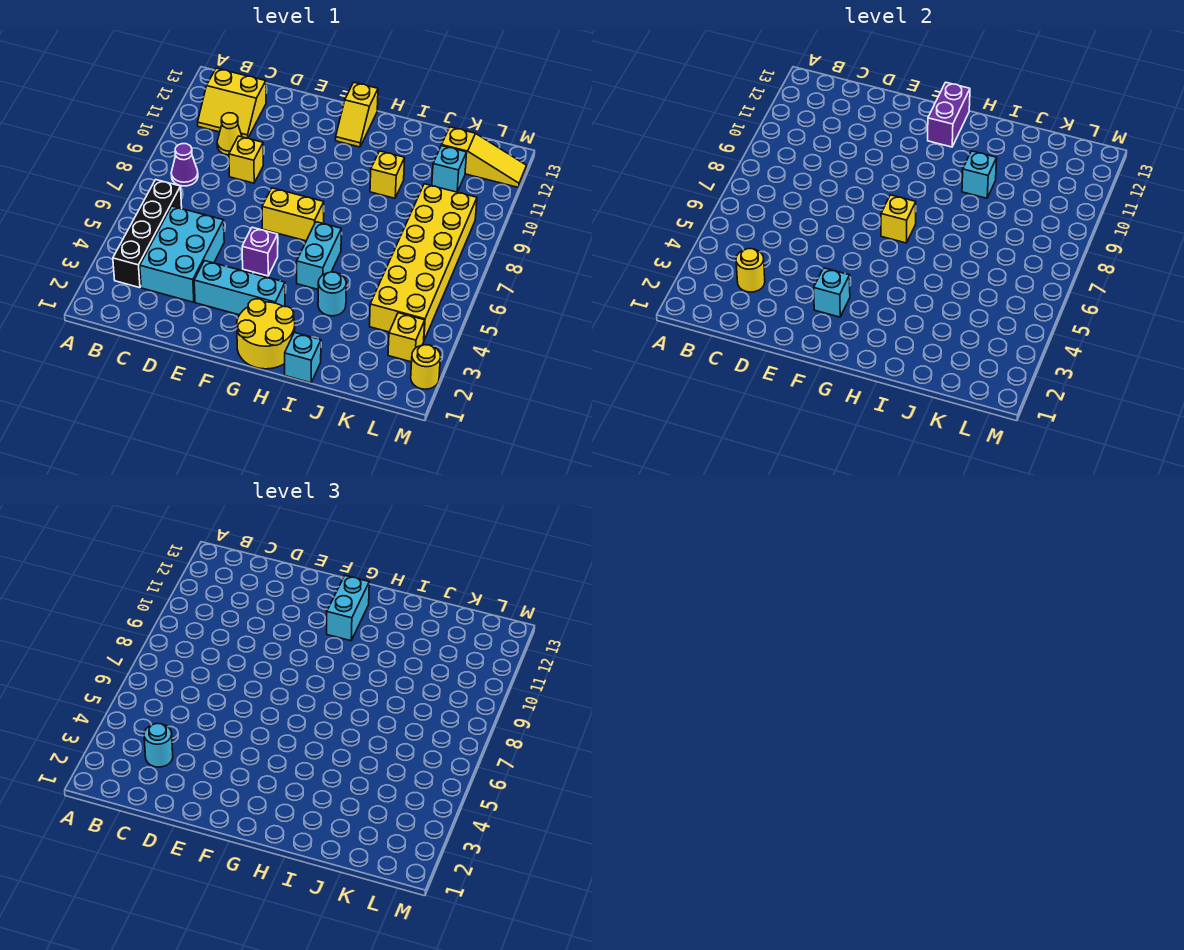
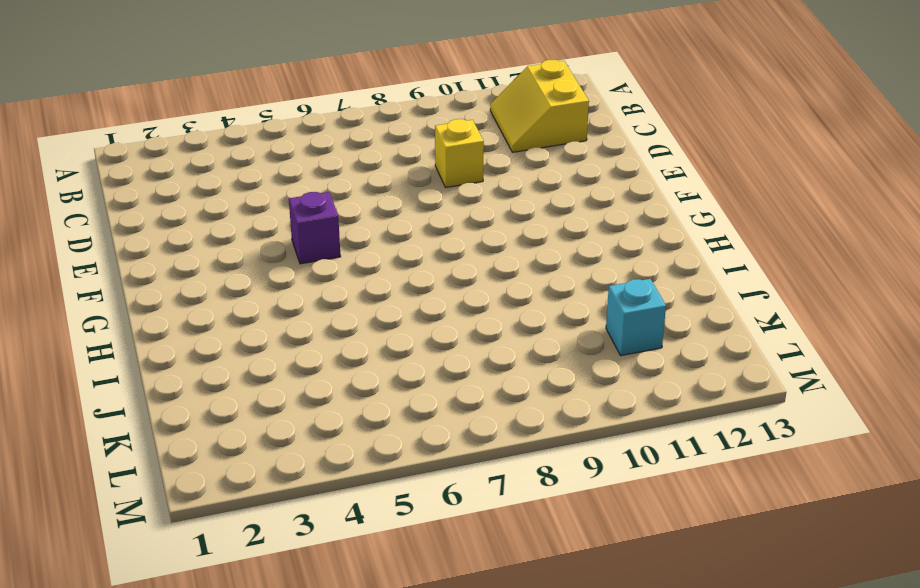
none -> black brick B3:B6 level 1
none -> purple cone B8 level 1
none -> cyan brick C3:D5 level 1

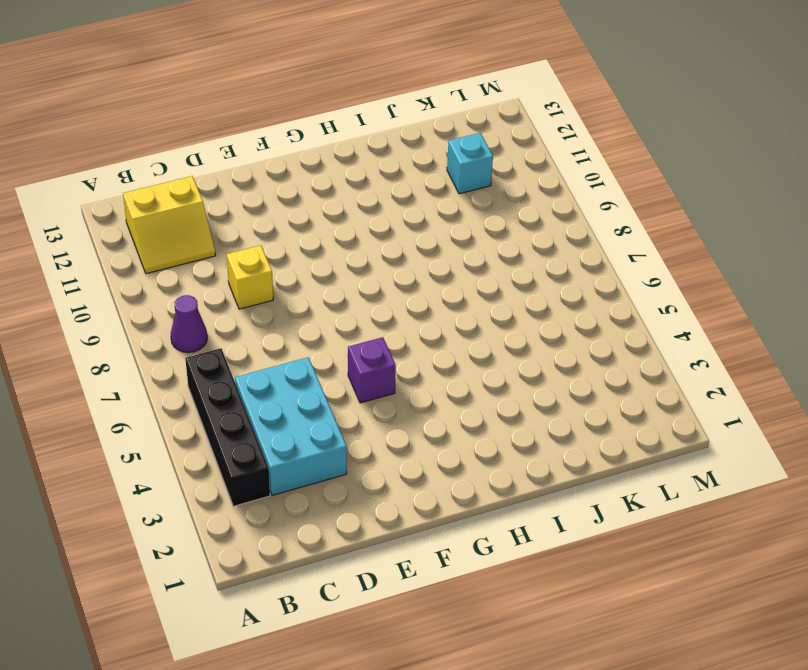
none -> yellow cone C10 level 1
none -> cyan brick E3:G3 level 1
none -> yellow brick F7:G7 level 1

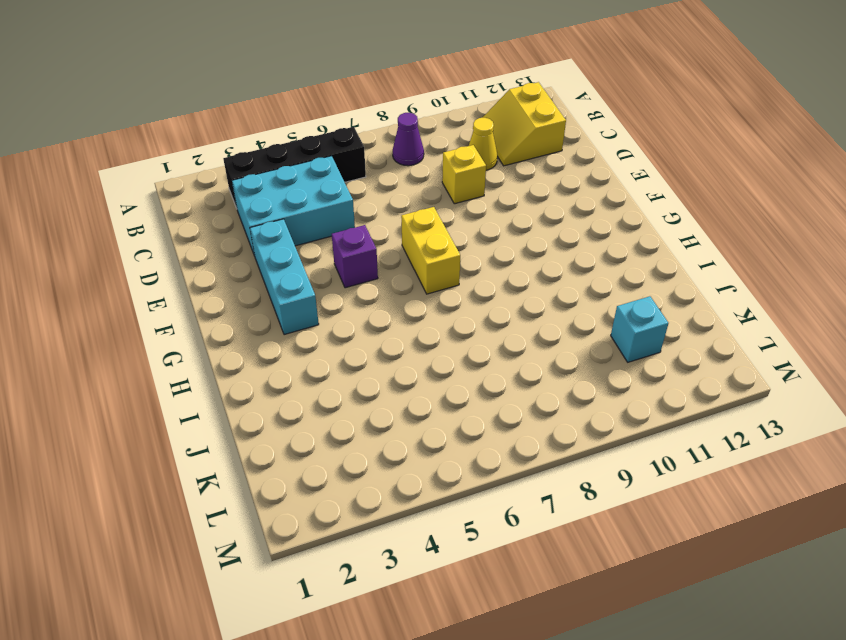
none -> yellow round brick G1:H2 level 1
none -> yellow slope G12:G13 level 1 top 13
none -> cyan brick H5:H6 level 1

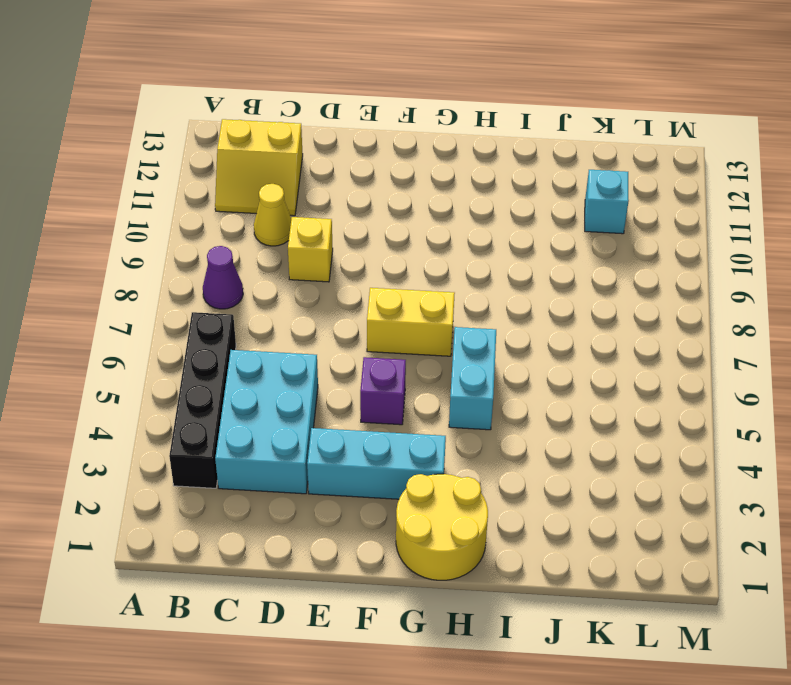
none -> yellow slope G12:G13 level 1 top 13
none -> cyan brick I1 level 1
none -> cyan round brick I4 level 1

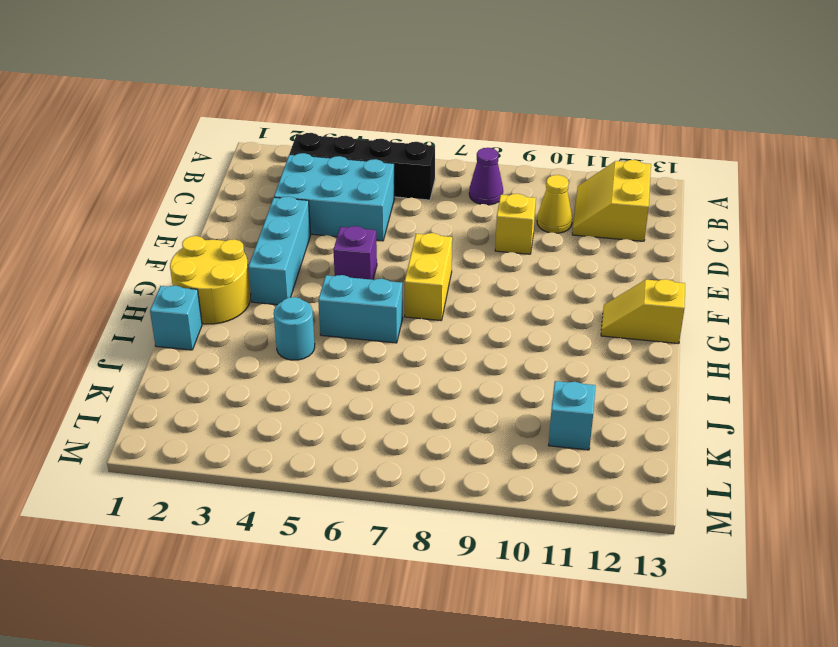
none -> yellow brick I10 level 1
none -> yellow brick K4:L9 level 1
none -> yellow slope K12:M12 level 1 top K

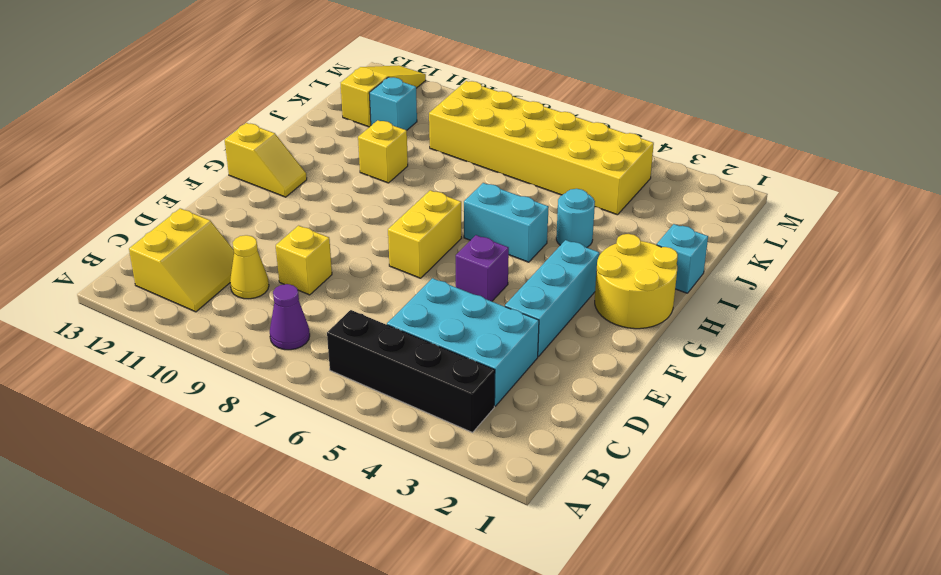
none -> yellow brick L3 level 1
none -> yellow round brick M2 level 1
none -> yellow round brick C3 level 2

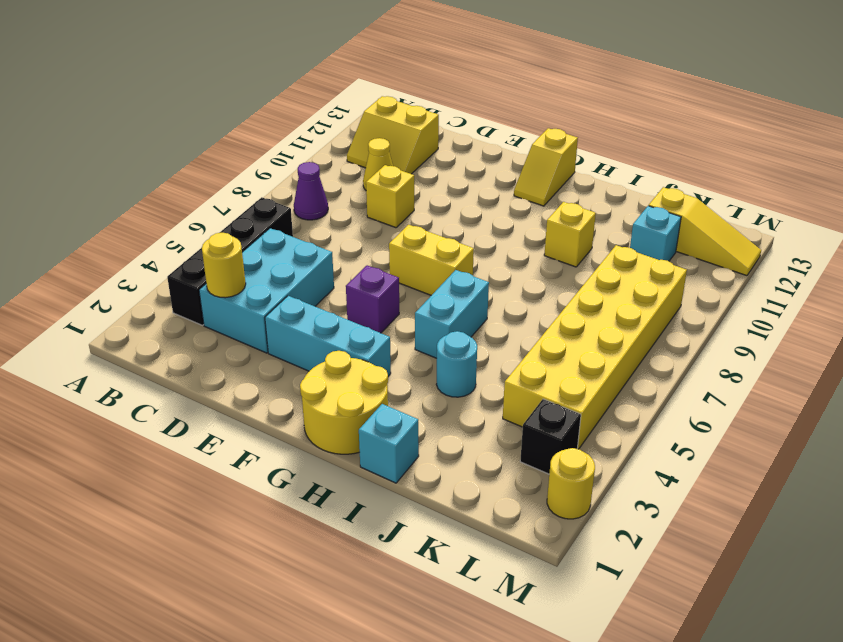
black brick L3 level 1 -> yellow brick L3 level 1
none -> cyan brick F3 level 2
none -> yellow brick G7 level 2
none -> purple brick G12:G13 level 2

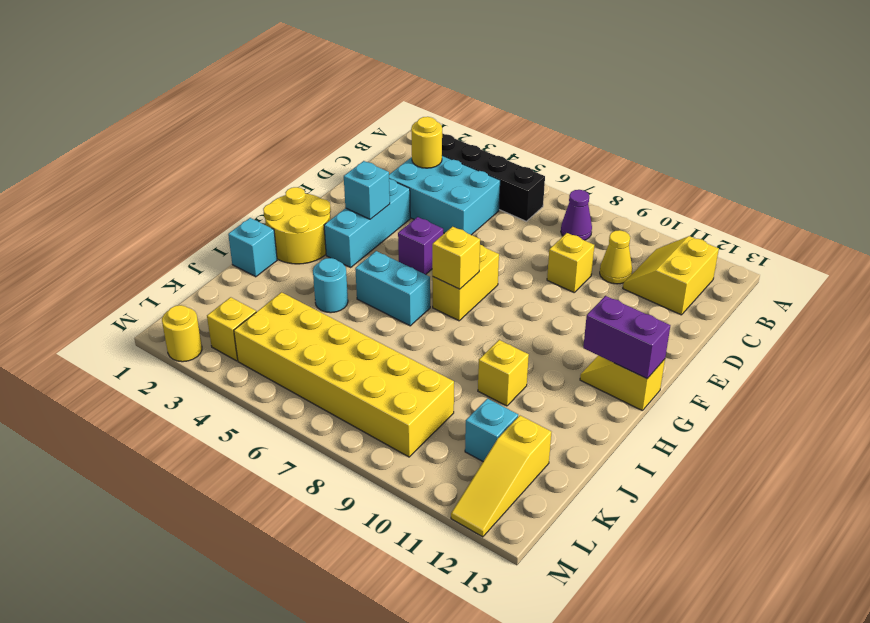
none -> cyan brick I10 level 2
none -> cyan round brick C3 level 3
none -> cyan brick G11:G12 level 3

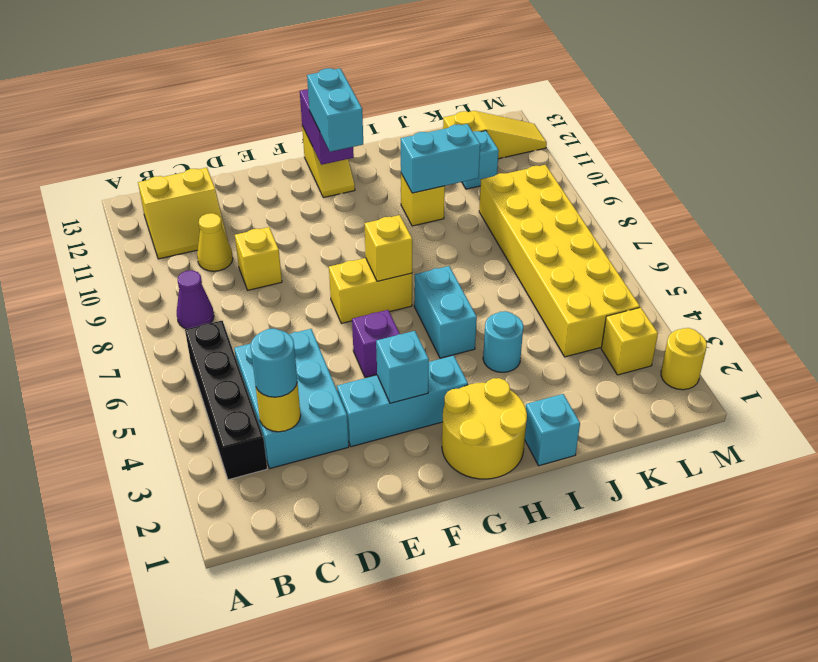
cyan brick I10:J10 level 2 -> cyan brick I10 level 2

